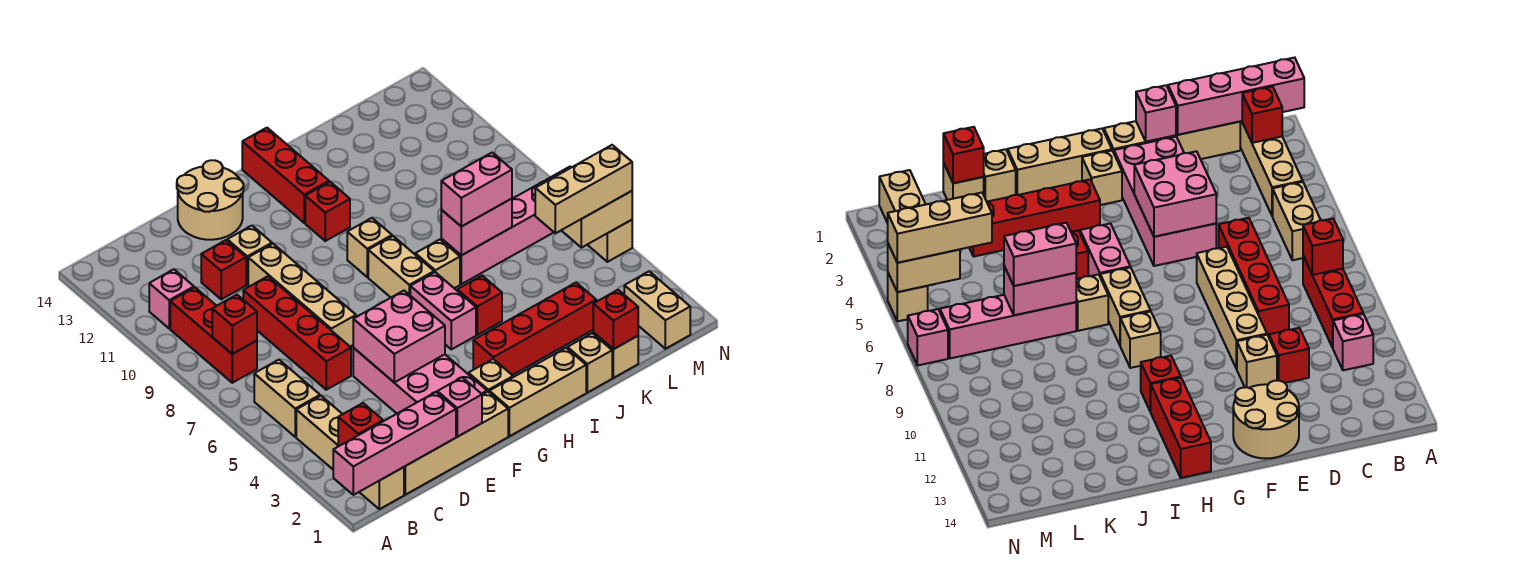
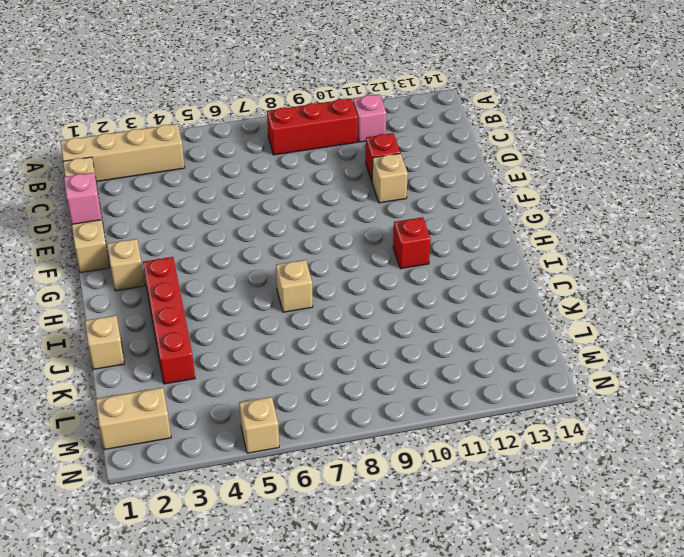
none -> tan brick B5:B6 level 1
none -> red brick D6:D9 level 1
none -> pink brick E2:F5 level 1
none -> tan brick E7:E10 level 1

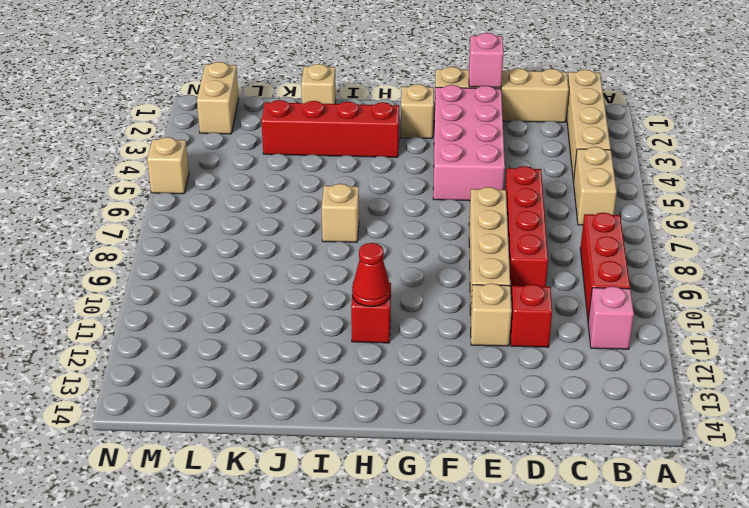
red cone H11 level 2 -> none
none -> tan round brick E13:F14 level 1
none -> tan brick G1:I1 level 1
none -> pink brick H5:H6 level 1
none -> tan brick H7:H8 level 1

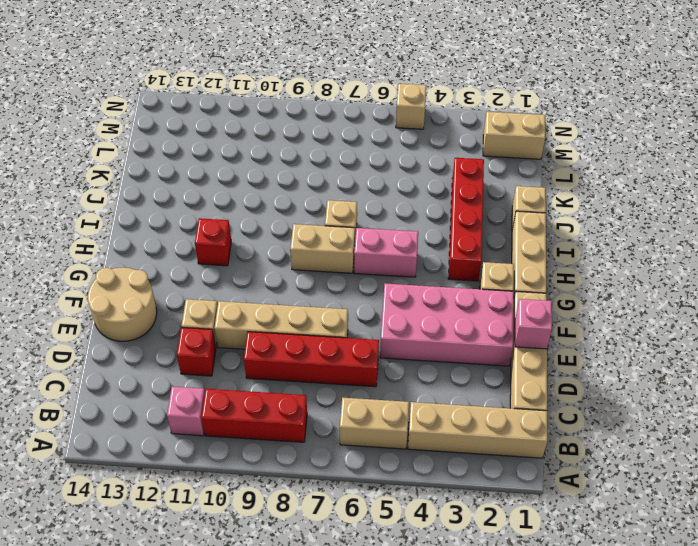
none -> tan brick H9 level 1
none -> red brick H12:H14 level 1
none -> red brick I5 level 1
none -> pink brick J7:M7 level 1

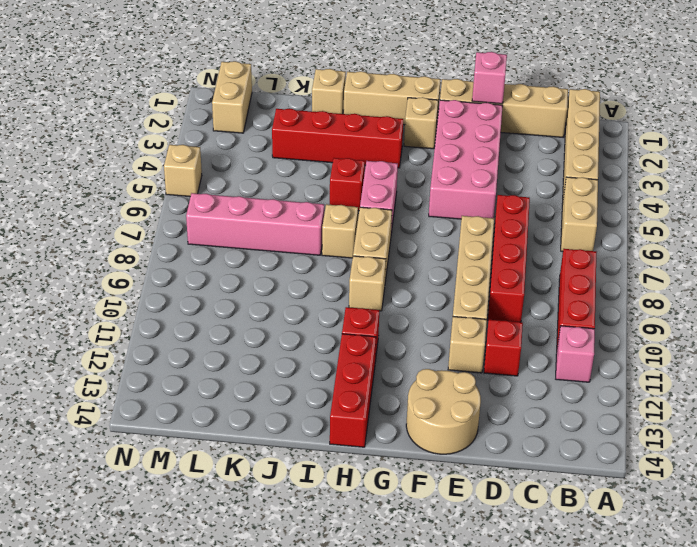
none -> tan brick K1 level 1
none -> pink brick N7 level 1
none -> pink brick A1:D1 level 2
none -> red brick B2 level 2

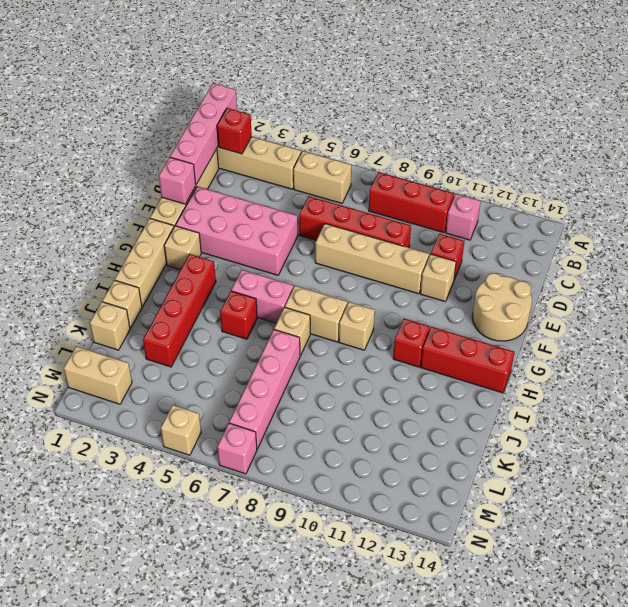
none -> red brick B8 level 2
none -> pink brick E4:F5 level 2
none -> pink brick J7:K7 level 2
none -> red brick K1 level 2

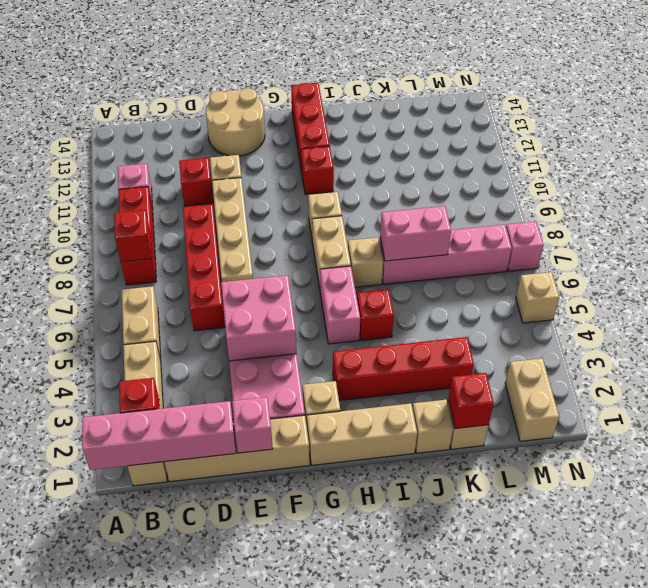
none -> tan brick M5:N5 level 2
none -> pink brick J7:K7 level 3
none -> tan brick L5:N5 level 3

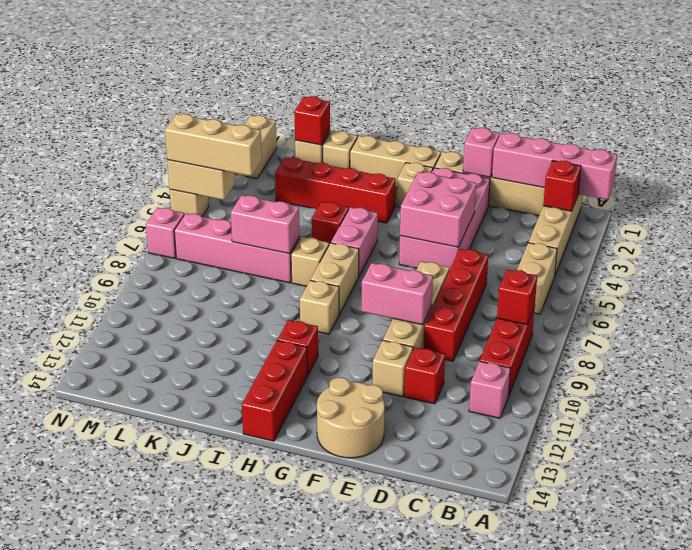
pink brick E9:F9 level 2 -> pink brick J7:K7 level 3

